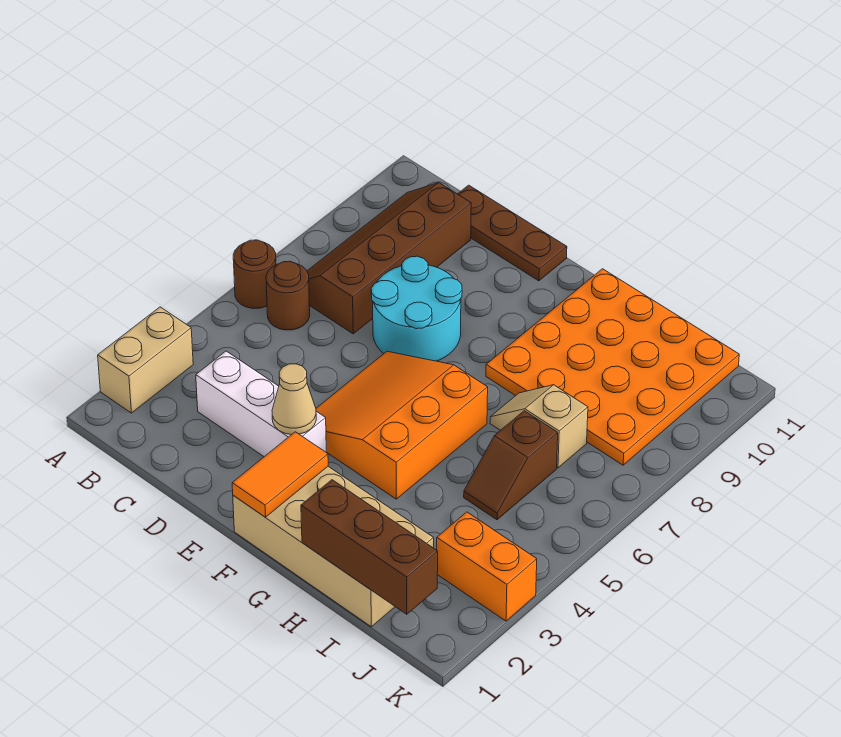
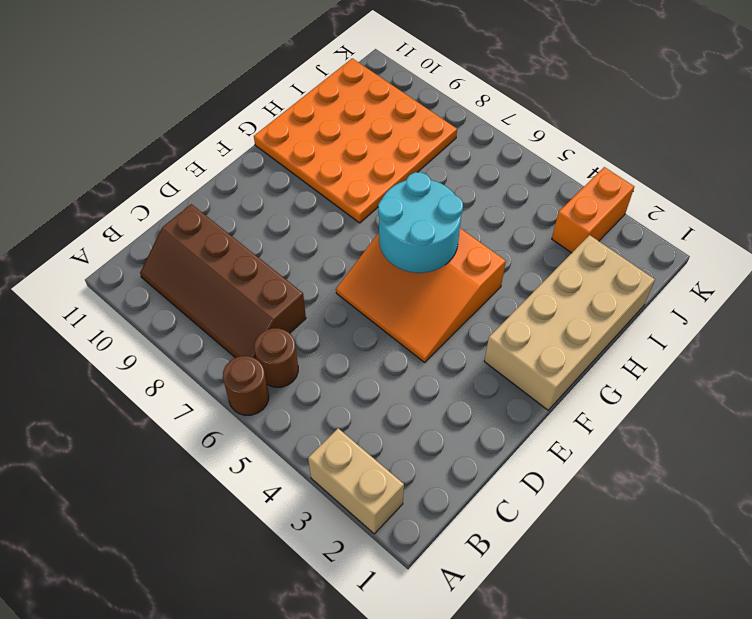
cyan round brick F5:G6 level 2 -> cyan round brick D7:E8 level 1
none -> white brick C3:E3 level 1
none -> brown plate C11:E11 level 1
none -> tan slope H7:I7 level 1 top I

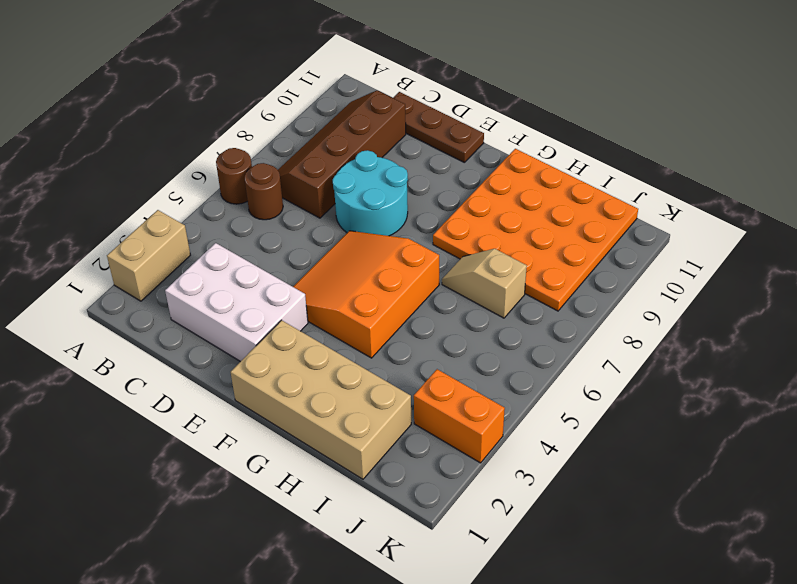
white brick C2:E3 level 1 -> white brick C3:E3 level 1
none -> brown slope I5:I6 level 1 top 6
none -> tan cone E3 level 2
none -> orange tile F1:F2 level 2

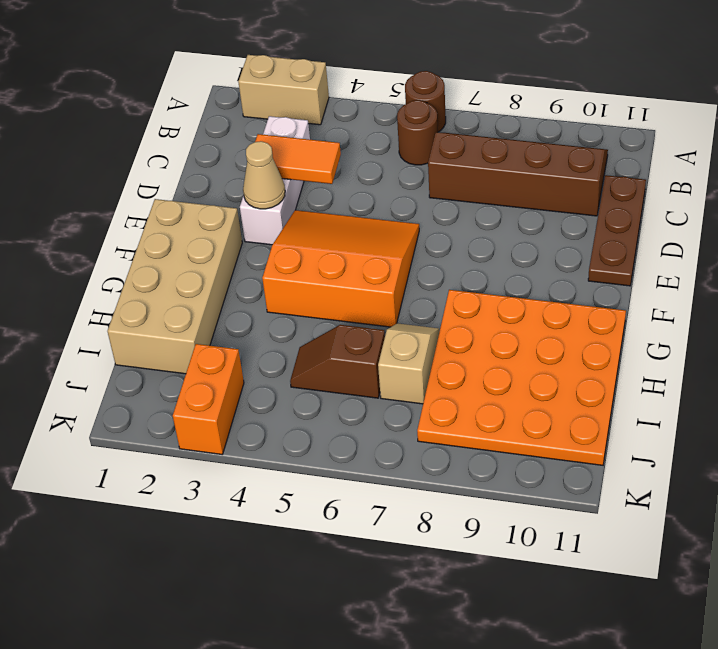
orange tile D3:D4 level 2 -> orange tile F1:F2 level 2
none -> cyan round brick D7:E8 level 1
none -> brown brick H1:J1 level 2

